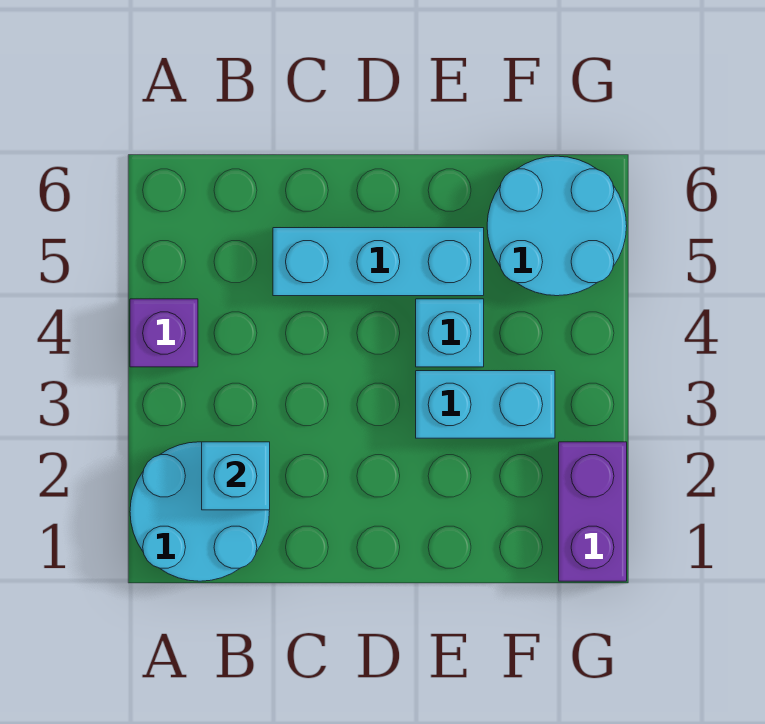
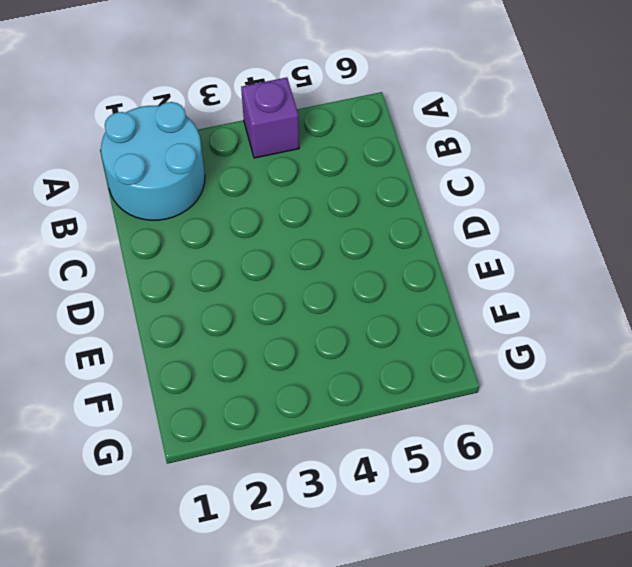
none -> cyan brick C5:E5 level 1
none -> cyan brick E3:F3 level 1

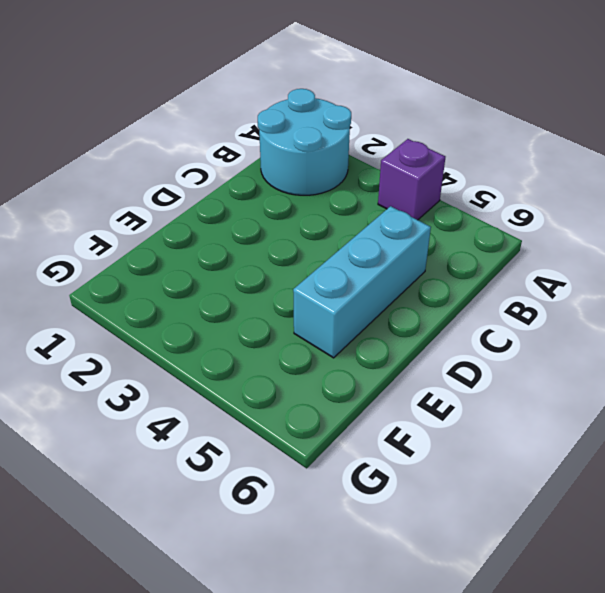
none -> cyan brick E3:F3 level 1
none -> cyan brick E4 level 1

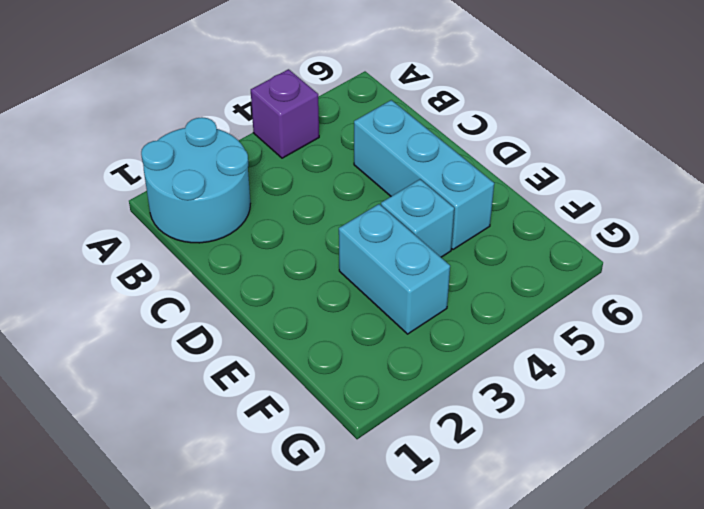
none -> cyan round brick F5:G6 level 1
none -> purple brick G1:G2 level 1

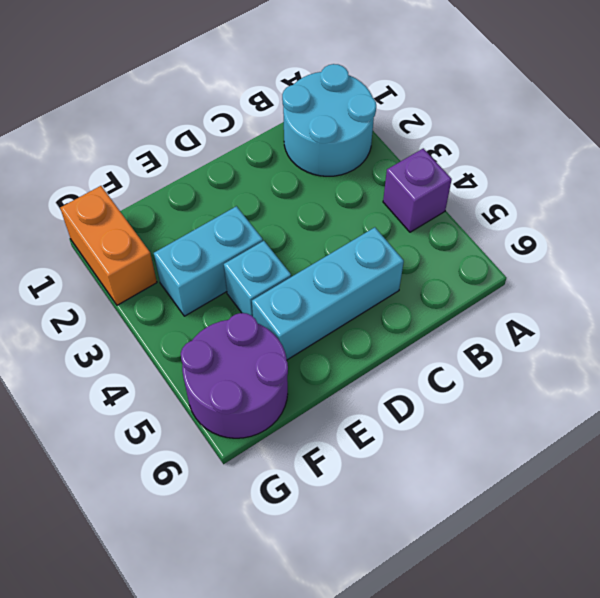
purple round brick F5:G6 level 1 -> cyan round brick F5:G6 level 1
orange brick G1:G2 level 1 -> purple brick G1:G2 level 1
none -> cyan brick B2 level 2

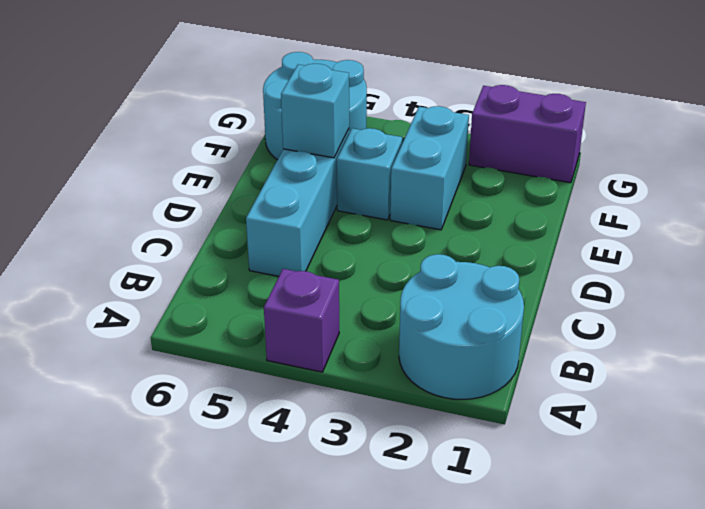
cyan brick E5 level 2 -> cyan brick B2 level 2

